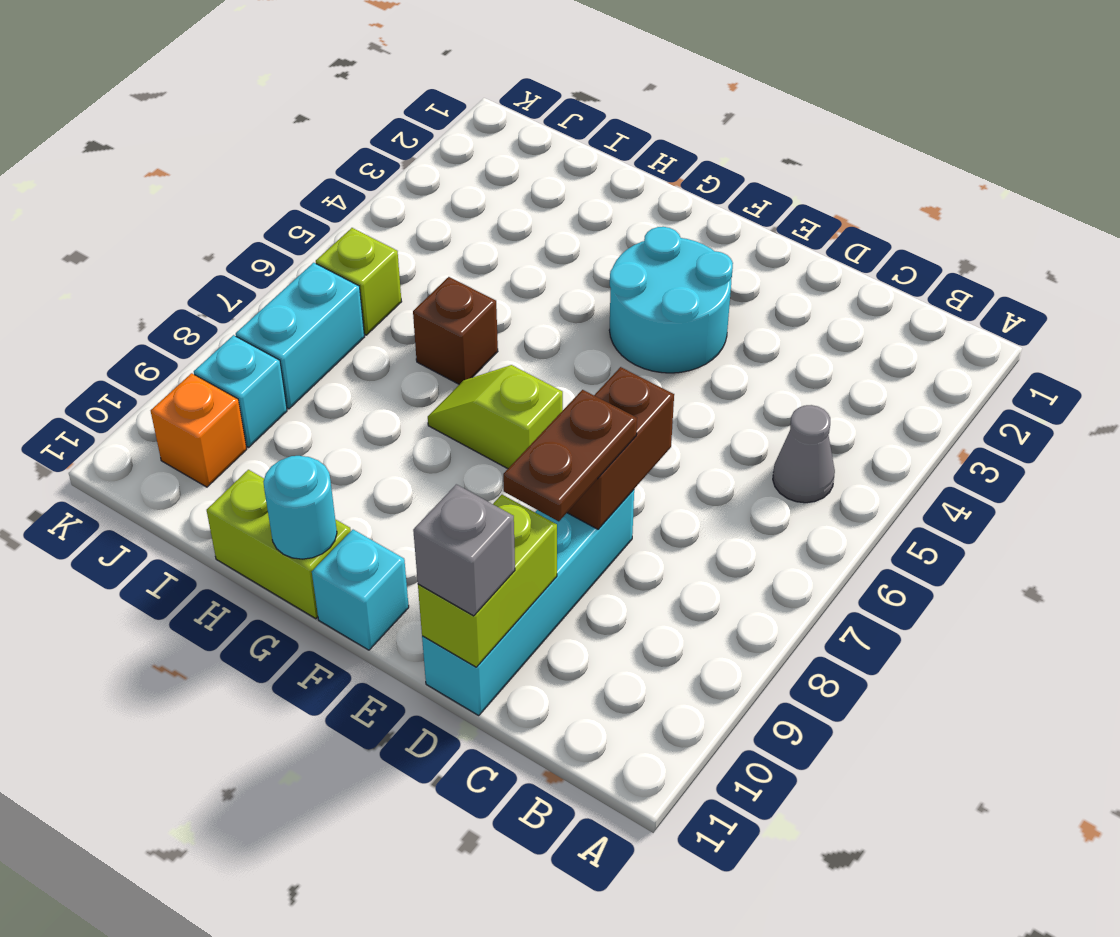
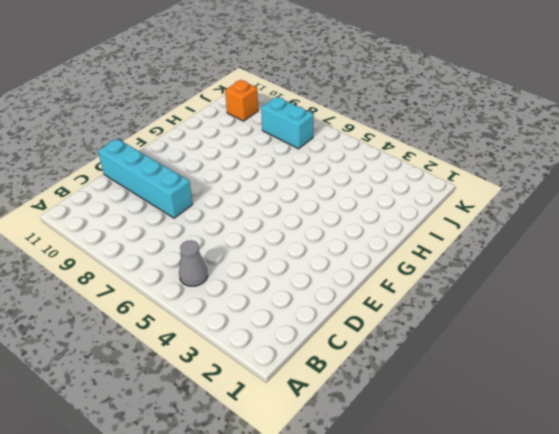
none -> cyan round brick E3:F4 level 1
none -> lime slope F7:G7 level 1 top F
none -> cyan brick F11 level 1

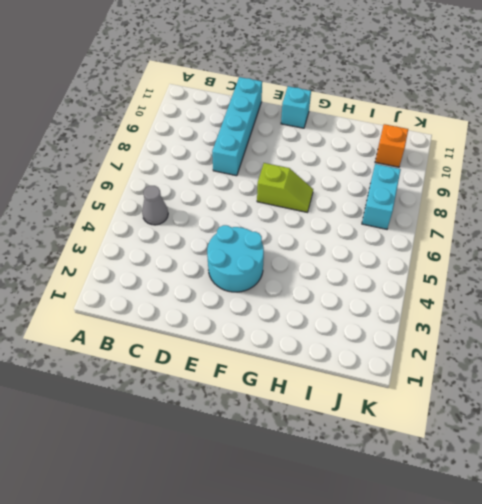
none -> lime brick G11:H11 level 1
none -> brown brick H6 level 1
none -> lime brick J6 level 1

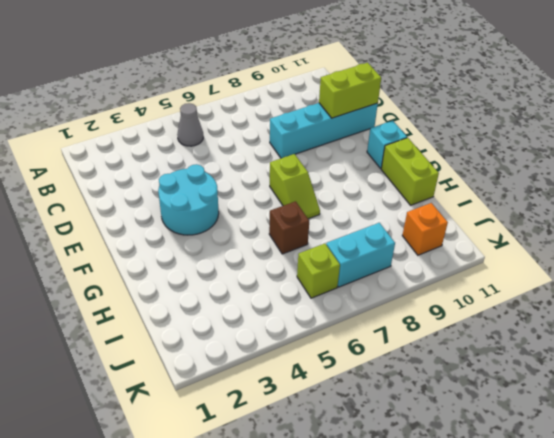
none -> cyan brick J9 level 1
none -> brown brick D7:D8 level 2
none -> cyan round brick G11 level 2

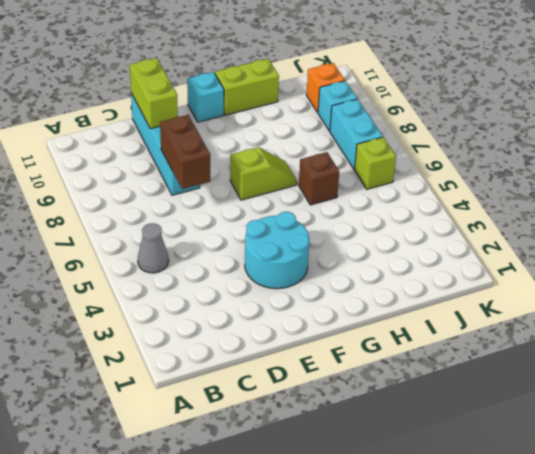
none -> cyan round brick G11 level 2
none -> brown plate D8:D9 level 3
none -> grey brick D11 level 3

